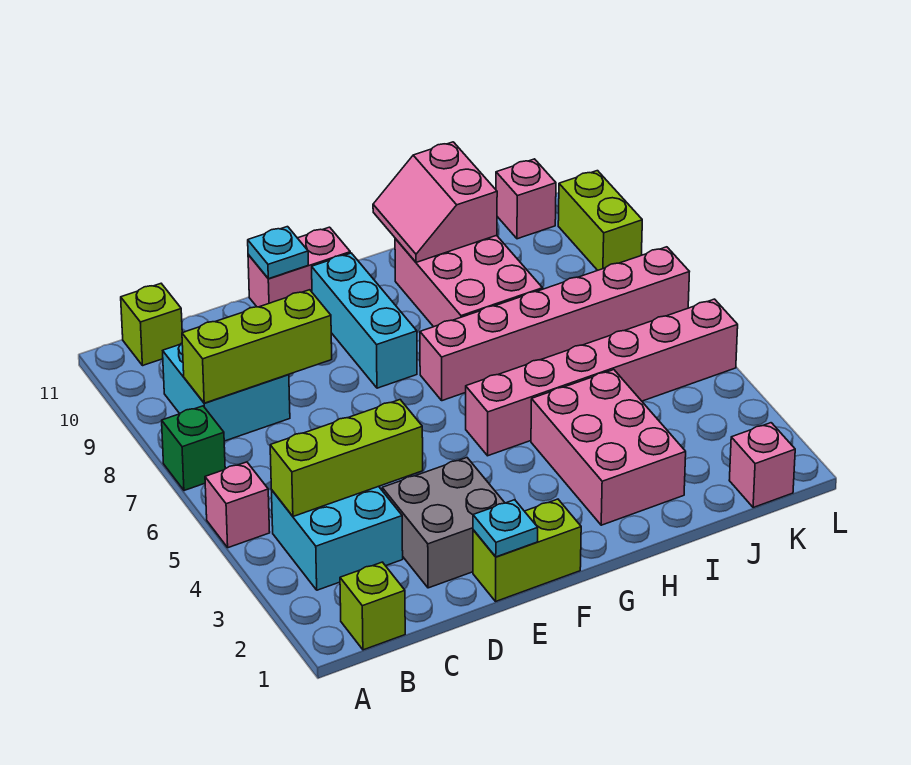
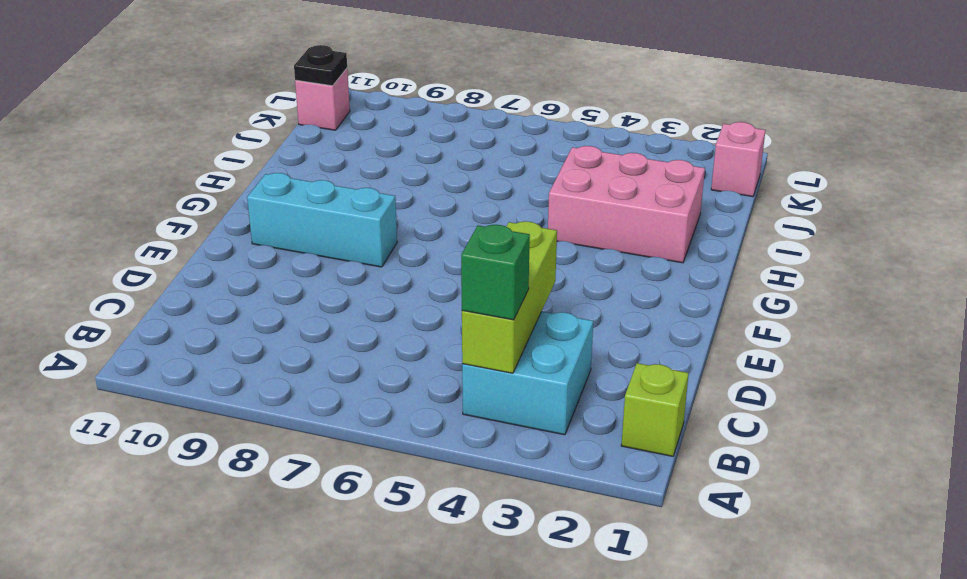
green brick B4 level 3 -> green brick A7 level 1
black plate K11 level 2 -> none
none -> pink brick A5 level 1
none -> cyan brick B8:C9 level 1
none -> lime brick B11 level 1

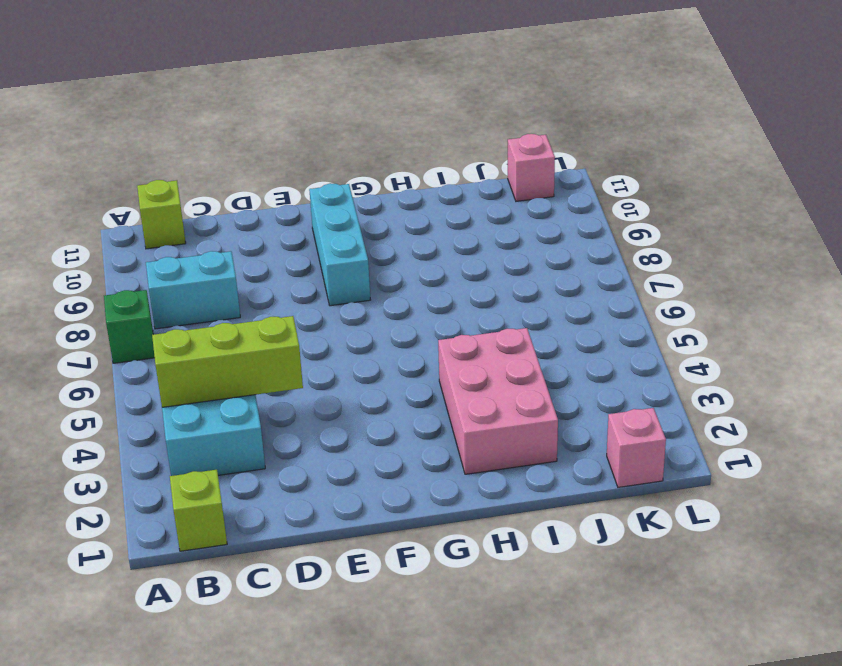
cyan brick B8:C8 level 1 -> cyan brick B8:C9 level 1
none -> pink brick A5 level 1
none -> grey brick D2:E3 level 1
none -> lime brick E1:F1 level 1

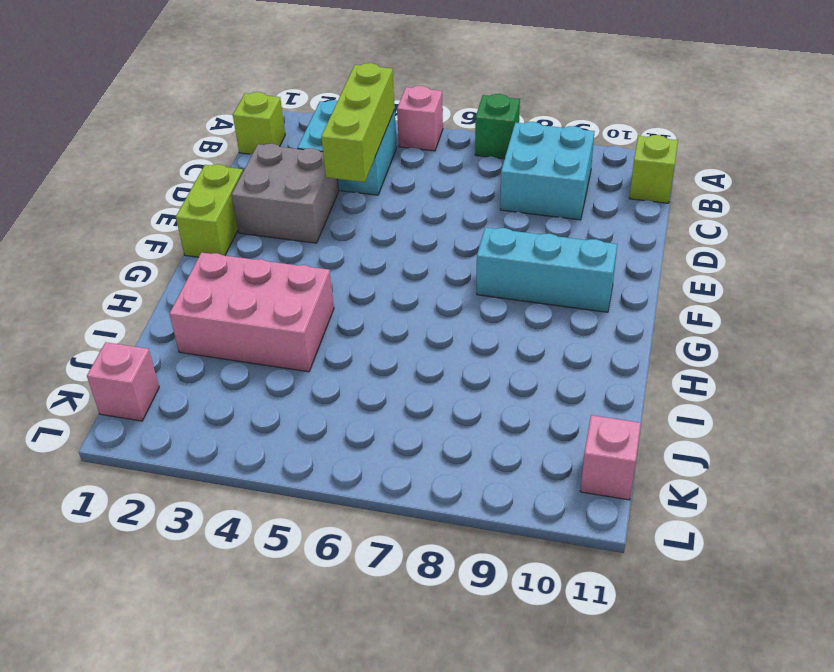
none -> pink brick E11:F11 level 1
none -> pink brick G5:L5 level 1
none -> pink brick G7:L7 level 1

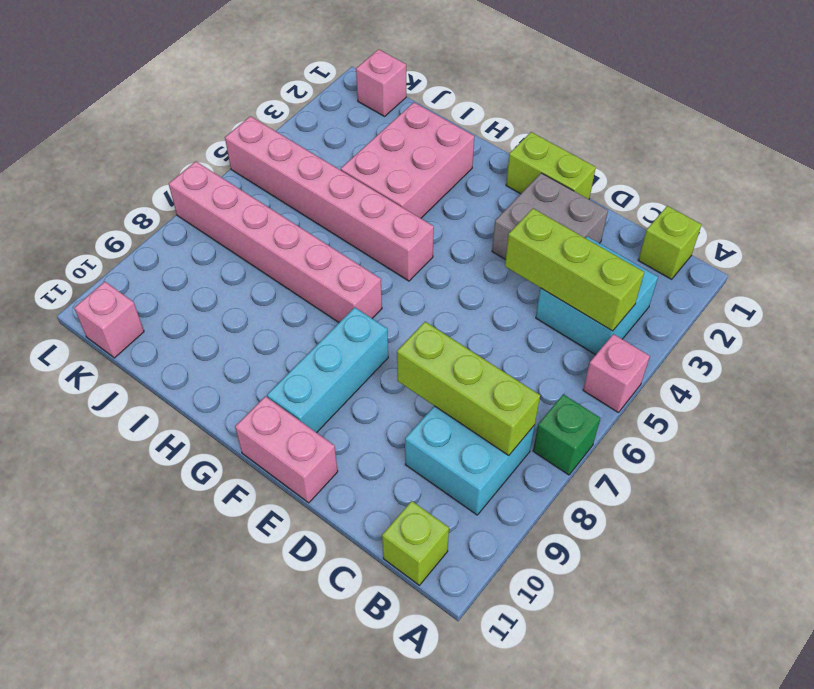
none -> pink brick H8:I10 level 1
none -> lime brick L9:L10 level 1
none -> cyan plate E1 level 2

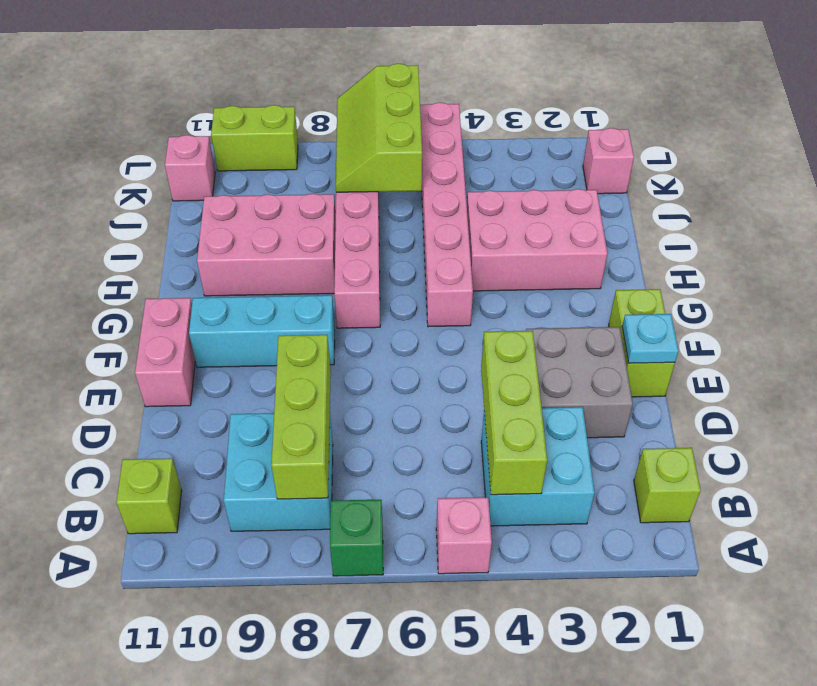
lime slope J6:L7 level 2 top 6 -> none
none -> cyan plate E11 level 2
none -> pink slope H10:I11 level 2 top I

